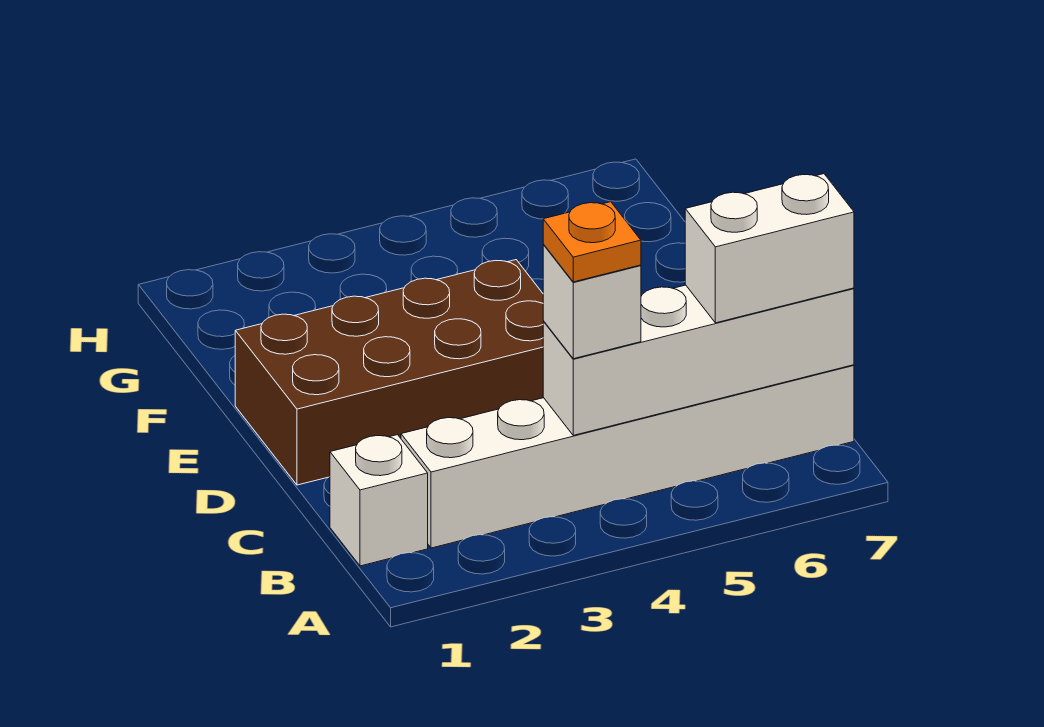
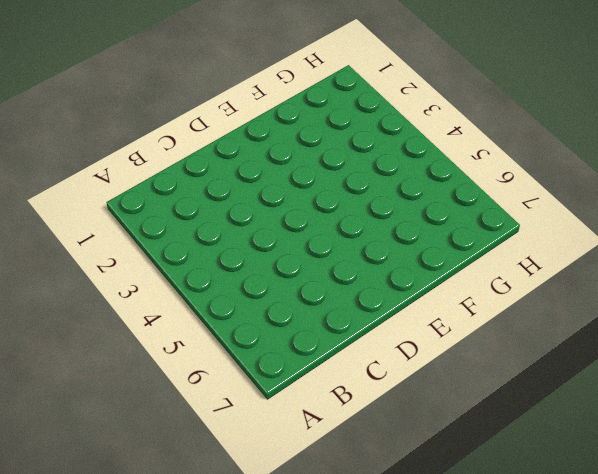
none -> white brick B1 level 1
none -> white brick B2:B7 level 1

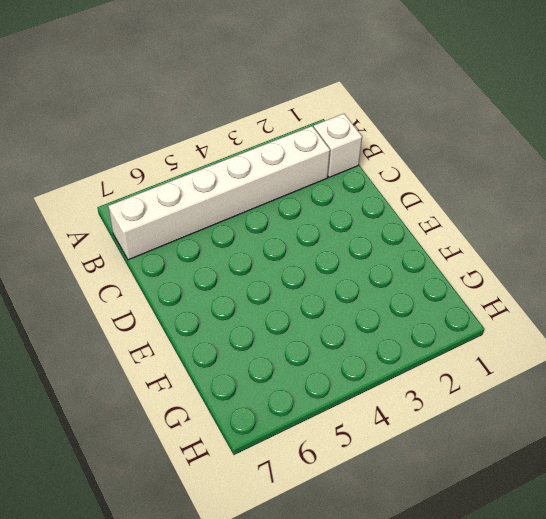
none -> brown brick D1:E4 level 1
none -> white brick B4:B7 level 2

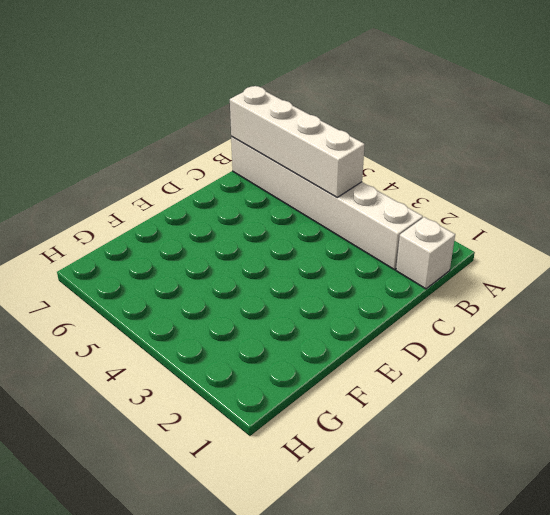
none -> brown brick D1:E4 level 1
none -> white brick B4 level 3

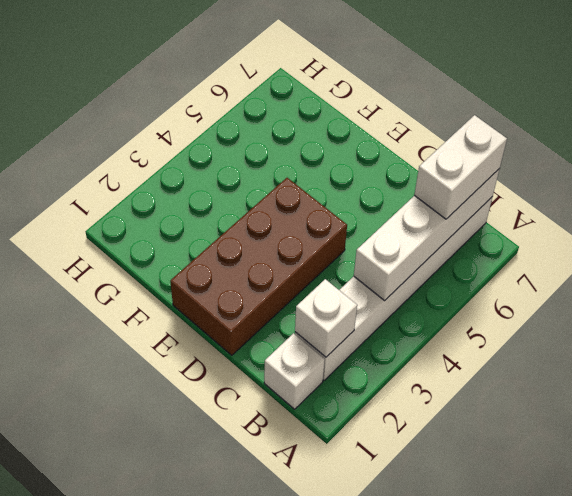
white brick B2 level 2 -> white brick B4 level 3
none -> orange plate B4 level 4

